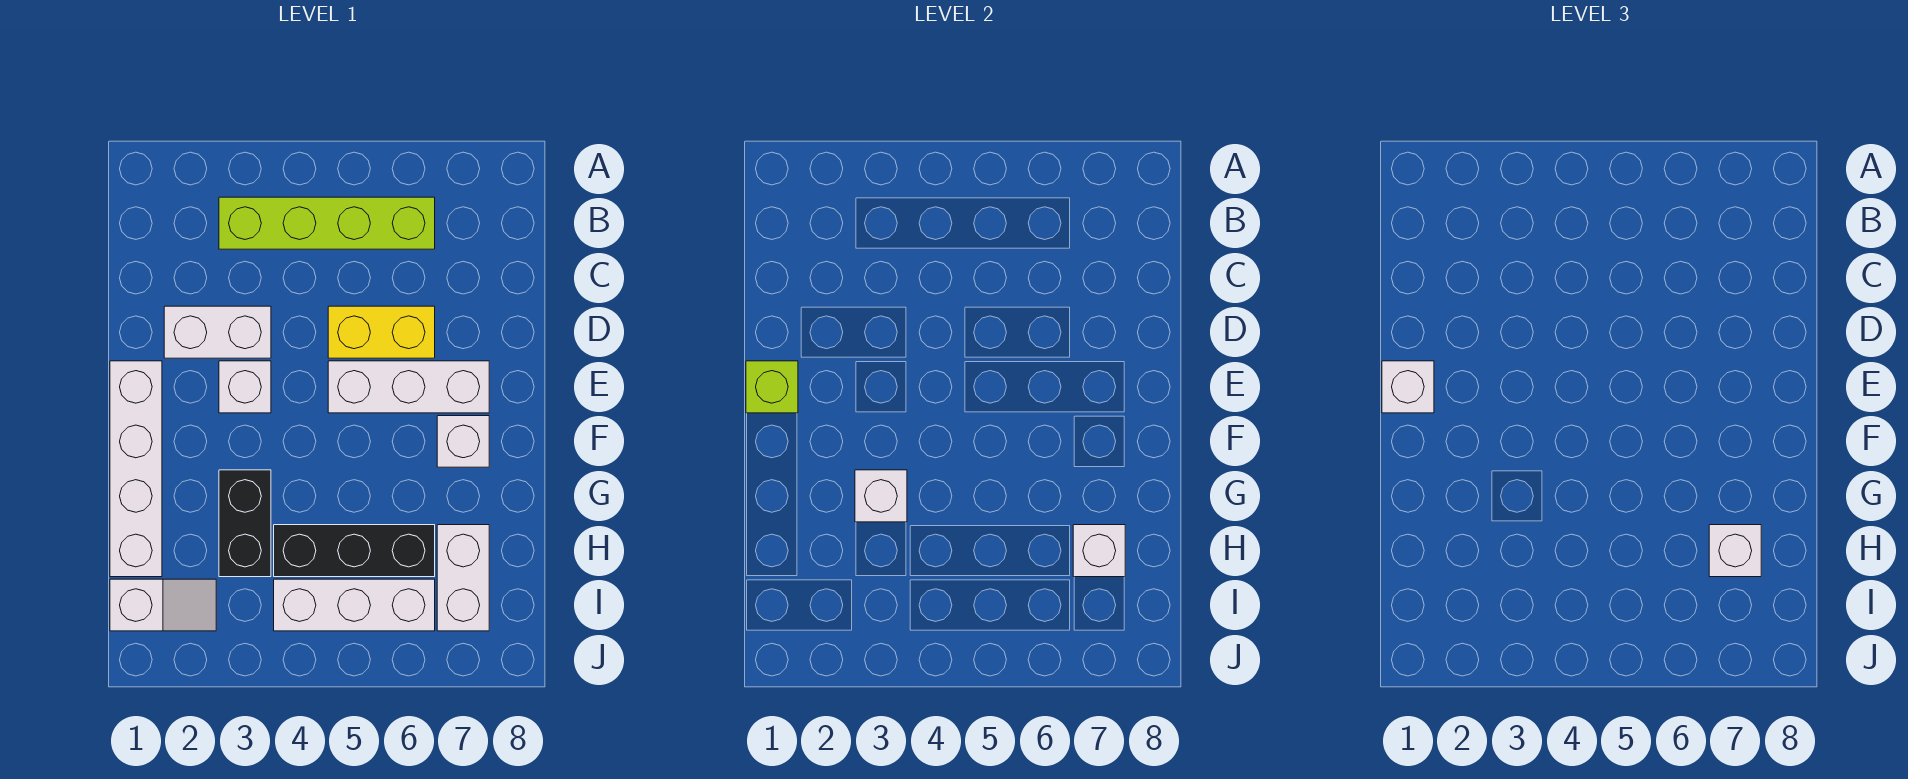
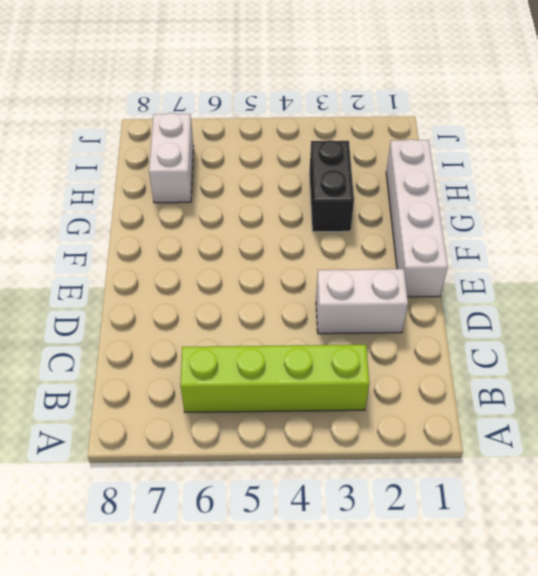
none -> yellow brick D5:D6 level 1
none -> white brick E3 level 1
none -> white brick E5:E7 level 1

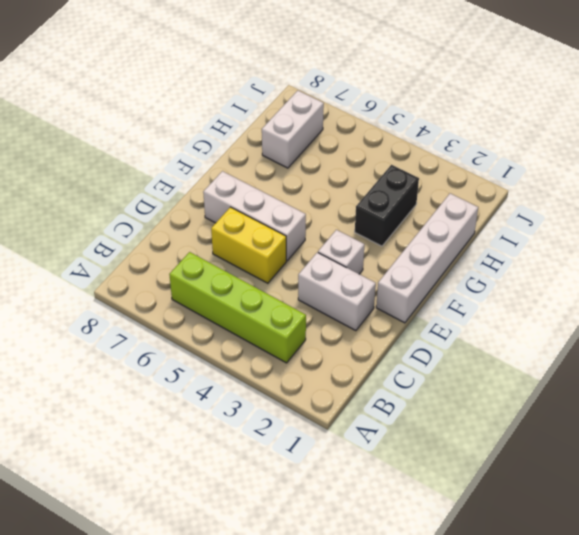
none -> white brick F7 level 1
none -> black brick H4:H6 level 1
none -> white slope I1:I2 level 1 top 1

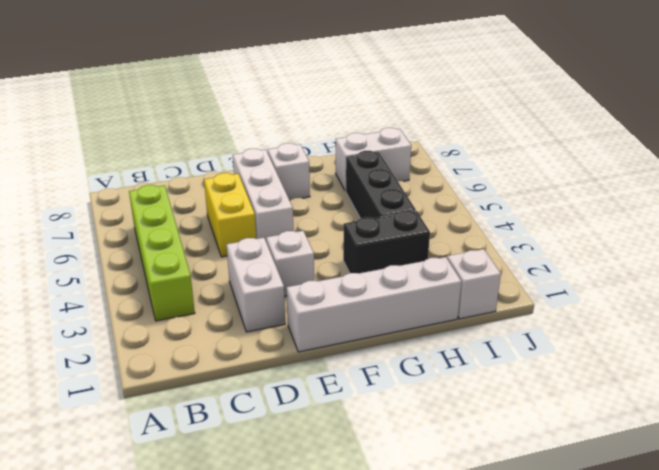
none -> white brick I4:I6 level 1
none -> lime brick E1 level 2
none -> white brick G3 level 2

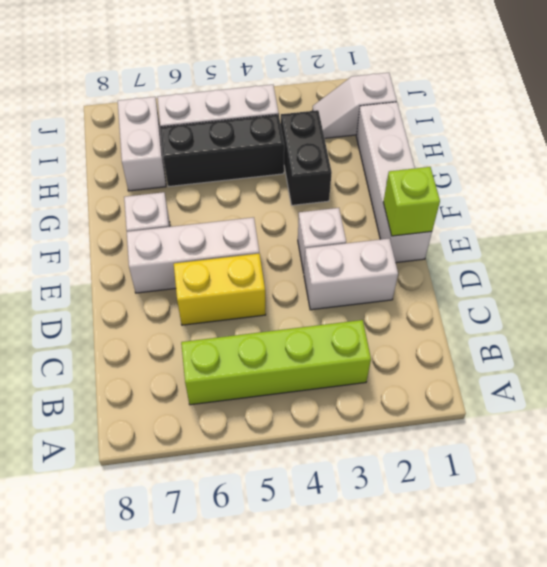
none -> white brick G3 level 2
none -> white brick H7 level 2
none -> white brick E1 level 3

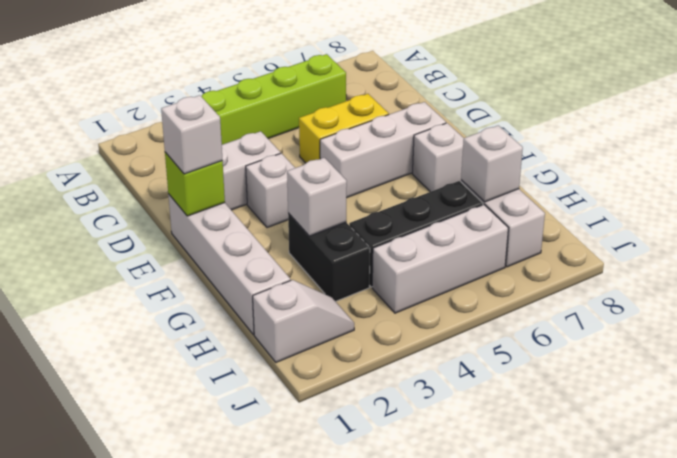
none -> white brick H7 level 3

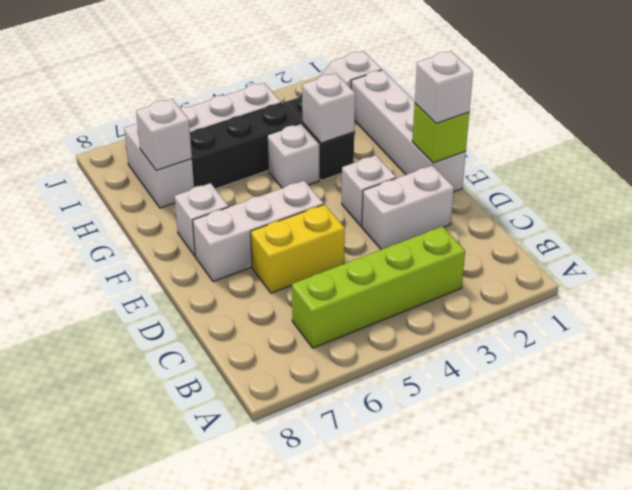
white brick G4 level 1 -> white brick H7 level 3

